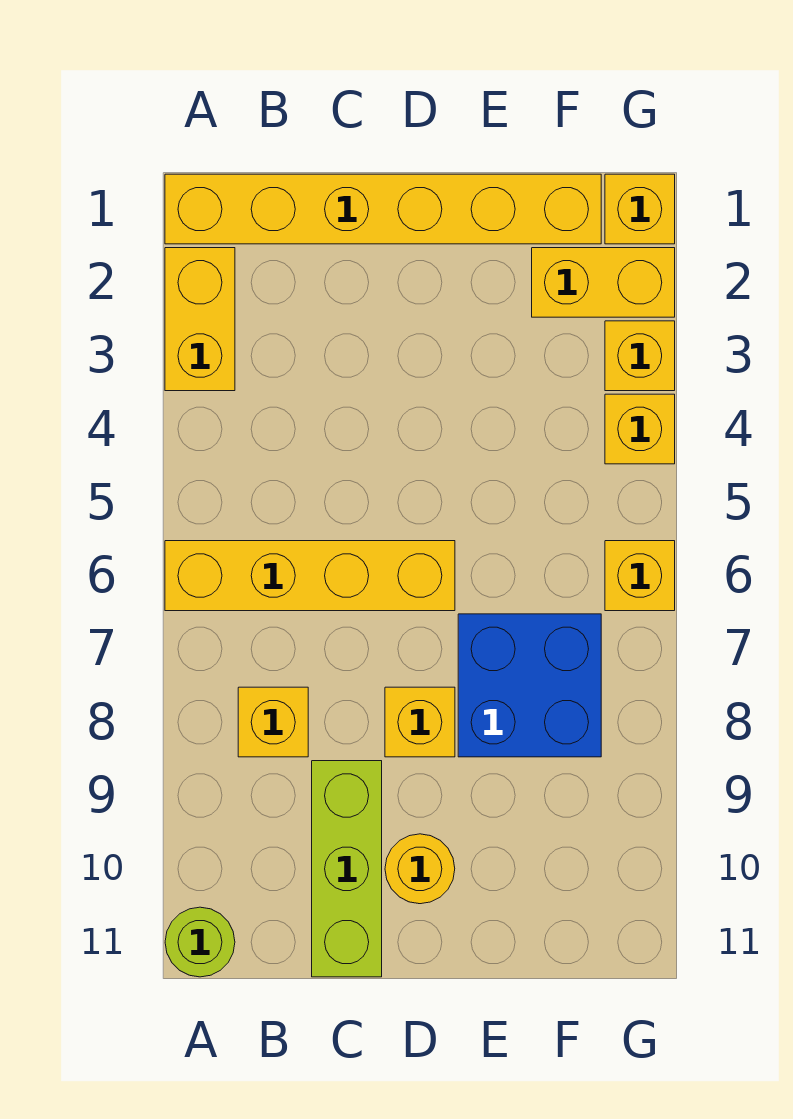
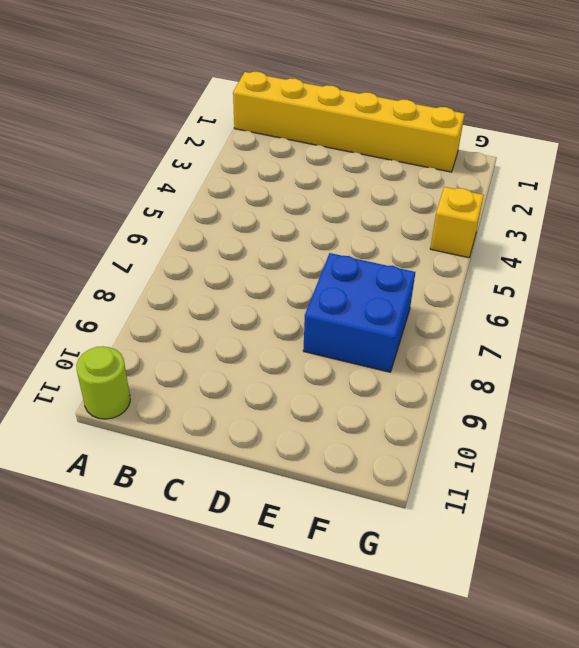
none -> yellow brick A2:A3 level 1
none -> yellow brick A6:D6 level 1
none -> yellow brick B8 level 1

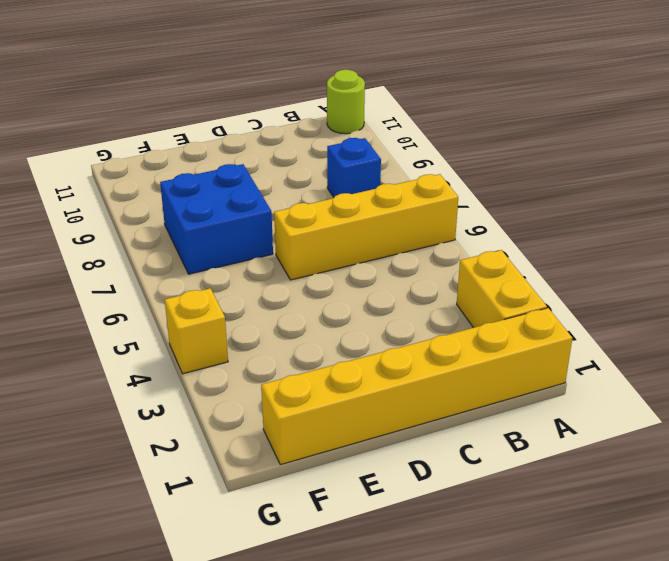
blue brick B8 level 1 -> yellow brick B8 level 1
none -> lime brick C9:C11 level 1
none -> yellow brick D8 level 1
none -> yellow round brick D10 level 1

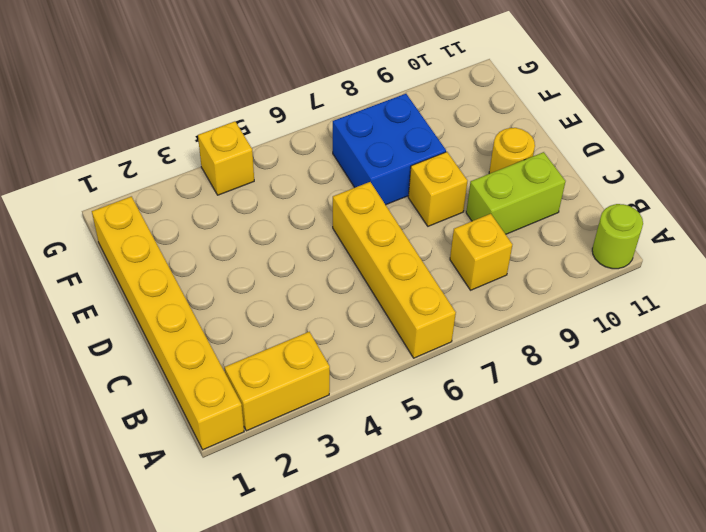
lime brick C9:C10 level 1 -> lime brick C9:C11 level 1
none -> yellow brick F2:G2 level 1
none -> yellow brick G1 level 1
none -> yellow brick G3 level 1

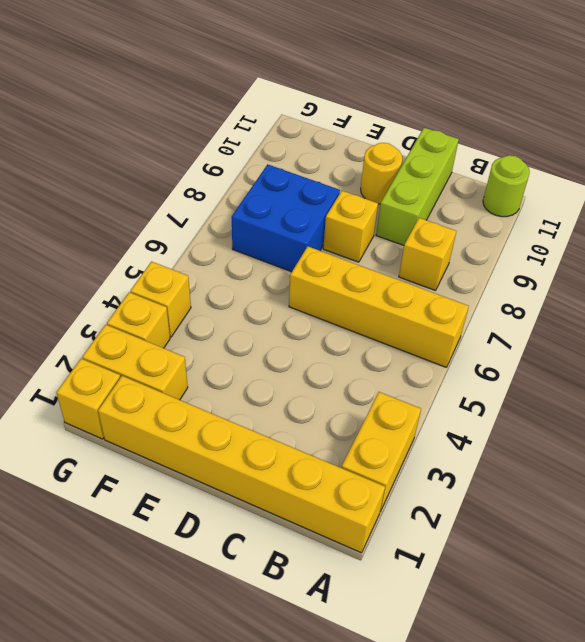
none -> yellow brick G6 level 1

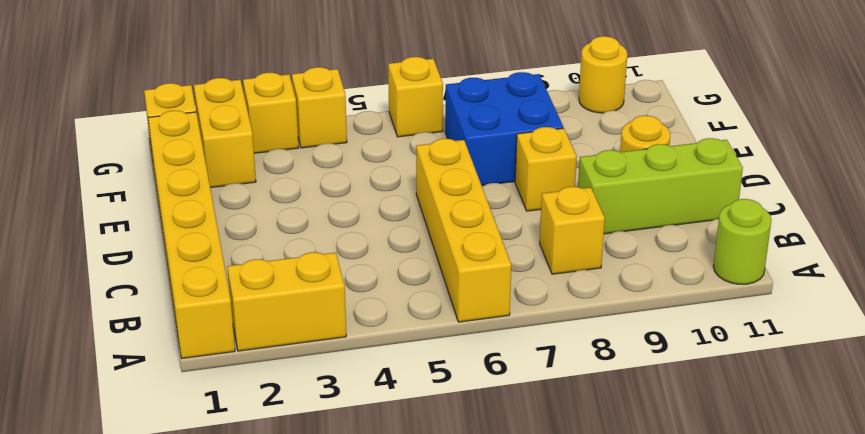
yellow round brick G10 level 1 -> none

